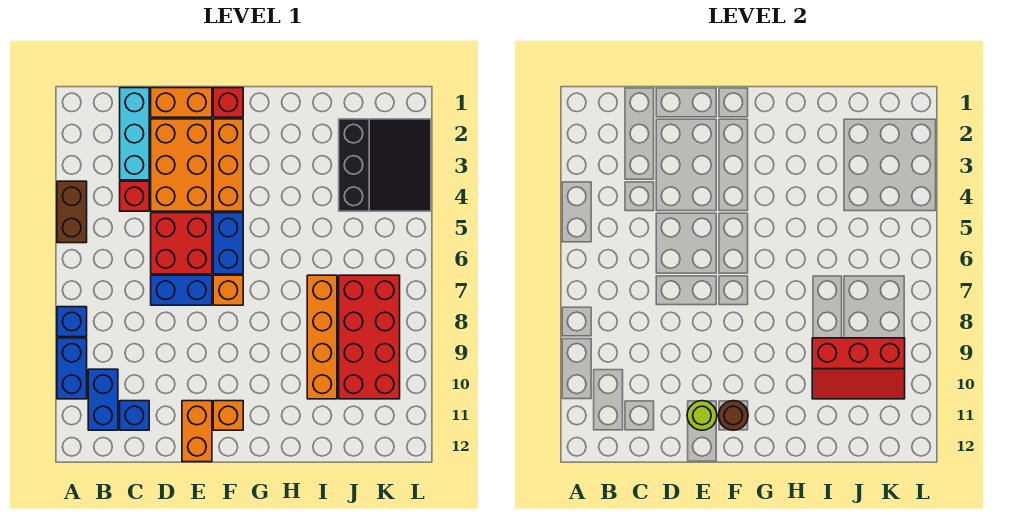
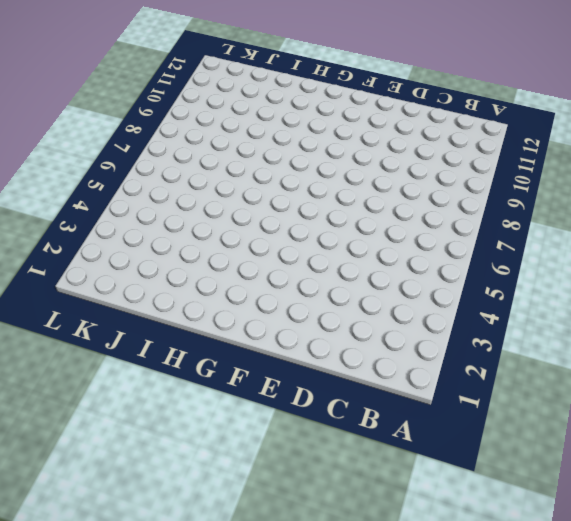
none -> brown brick A4:A5 level 1
none -> blue brick A8 level 1
none -> blue brick A9:A10 level 1

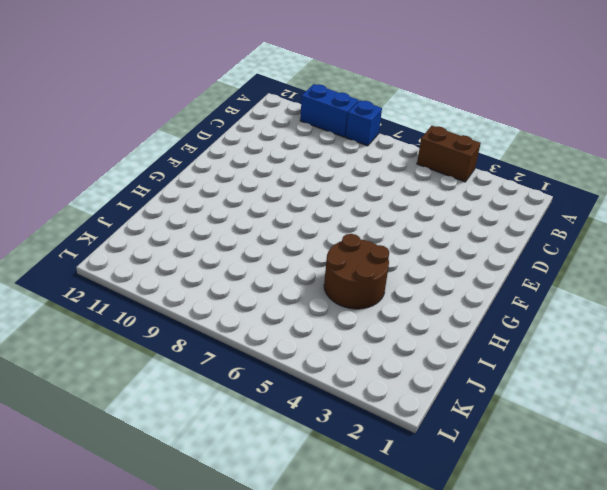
brown round brick H4:I5 level 1 -> none
none -> blue brick B10:B11 level 1
none -> cyan brick C1:C3 level 1
none -> red brick C4 level 1

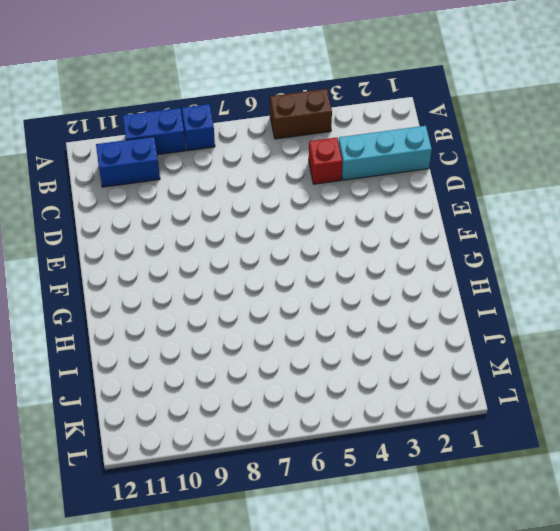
none -> blue brick C11 level 1
none -> orange brick D1:E1 level 1
none -> orange brick D2:E4 level 1

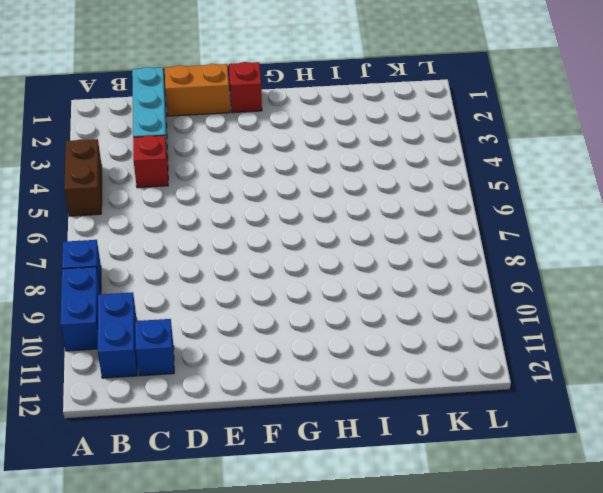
none -> orange brick D2:E4 level 1
none -> red brick D5:E6 level 1
none -> blue brick D7:E7 level 1

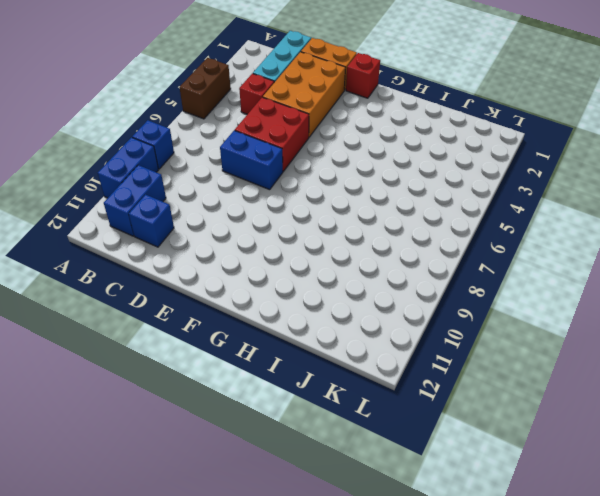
none -> orange brick E11:E12 level 1
none -> orange brick F2:F4 level 1
none -> blue brick F5:F6 level 1

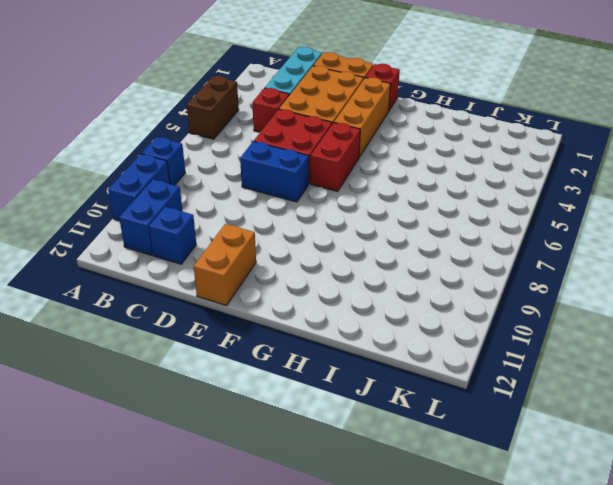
red brick F5:F6 level 1 -> blue brick F5:F6 level 1
none -> orange brick F7 level 1
none -> orange brick F11 level 1
none -> orange brick I7:I10 level 1

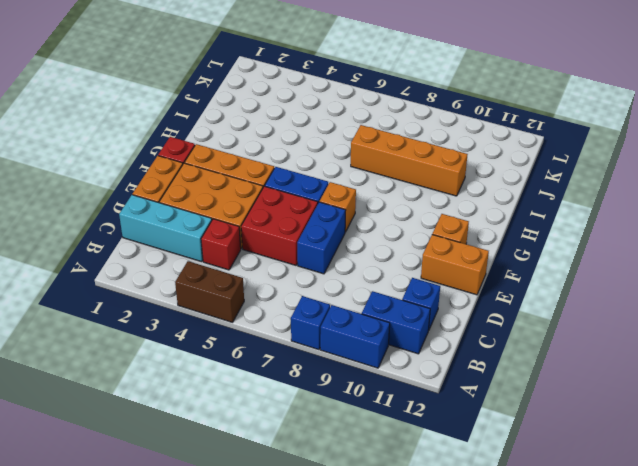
none -> black slope J2:L4 level 1 top J
none -> red brick J7:K10 level 1
none -> lime round brick E11 level 2

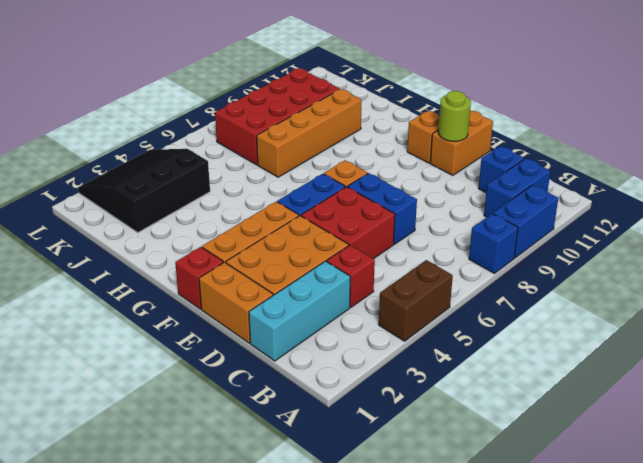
none -> brown round brick F11 level 2
none -> red slope I9:K10 level 2 top 9

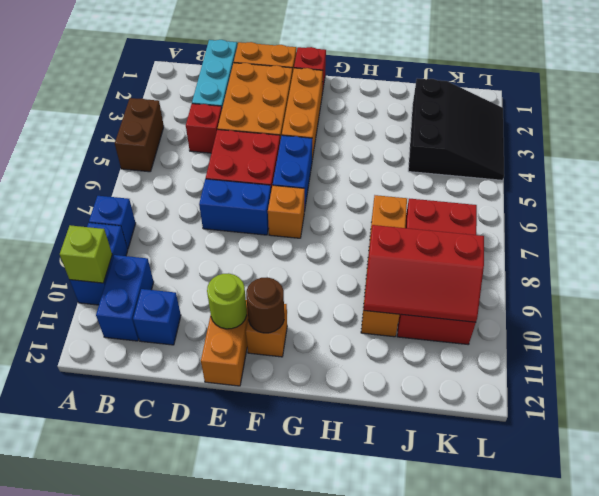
lime brick A10 level 2 -> none

